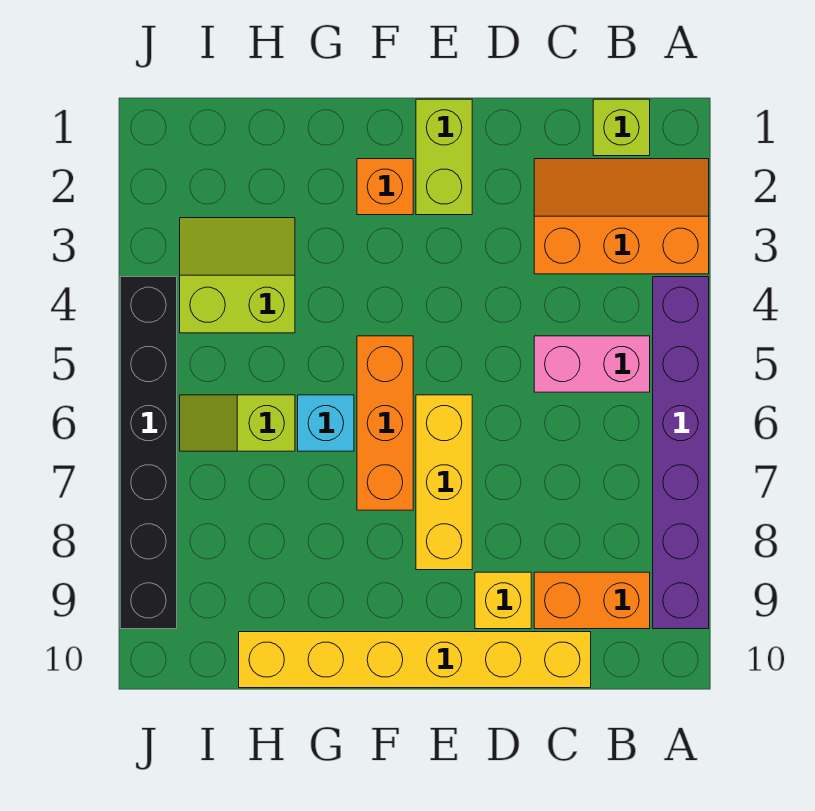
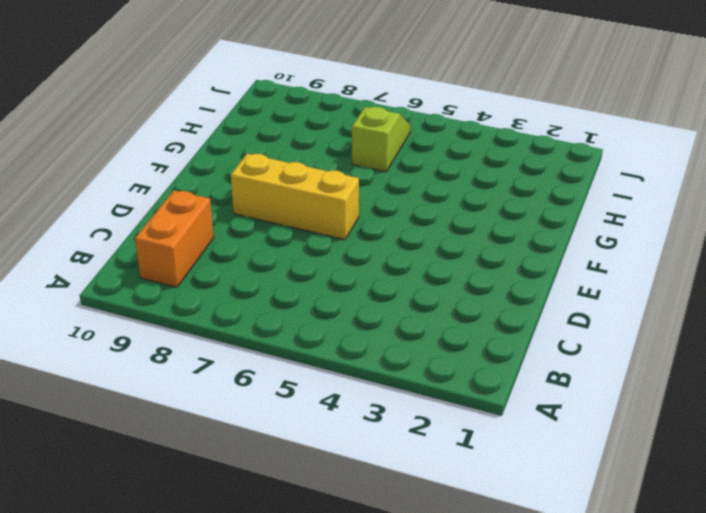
none -> orange slope A2:C3 level 1 top 3
none -> purple brick A4:A9 level 1
none -> lime brick B1 level 1

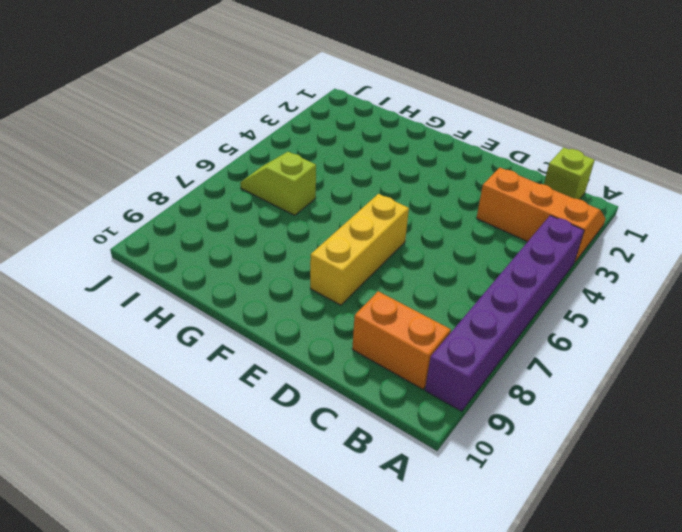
none -> pink brick B5:C5 level 1
none -> yellow brick C10:H10 level 1
none -> yellow brick D9 level 1

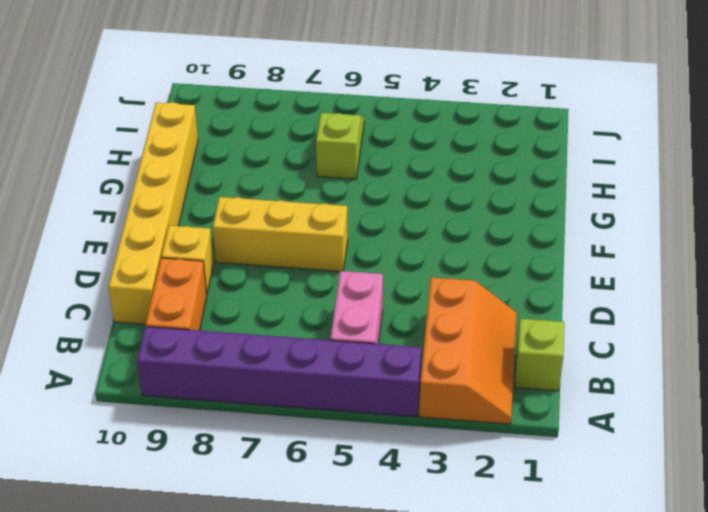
none -> lime brick E1:E2 level 1
none -> orange brick F2 level 1
none -> orange brick F5:F7 level 1

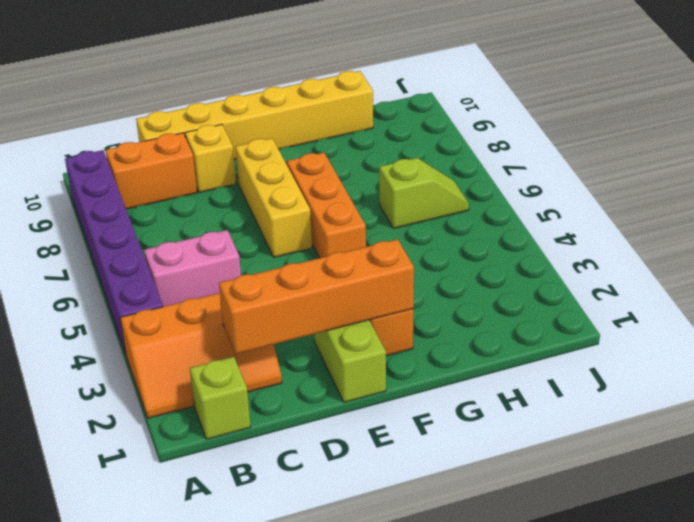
orange brick C2:F2 level 2 -> none
none -> cyan brick G6 level 1
none -> lime slope H3:I4 level 1 top 4
none -> black brick J4:J9 level 1

